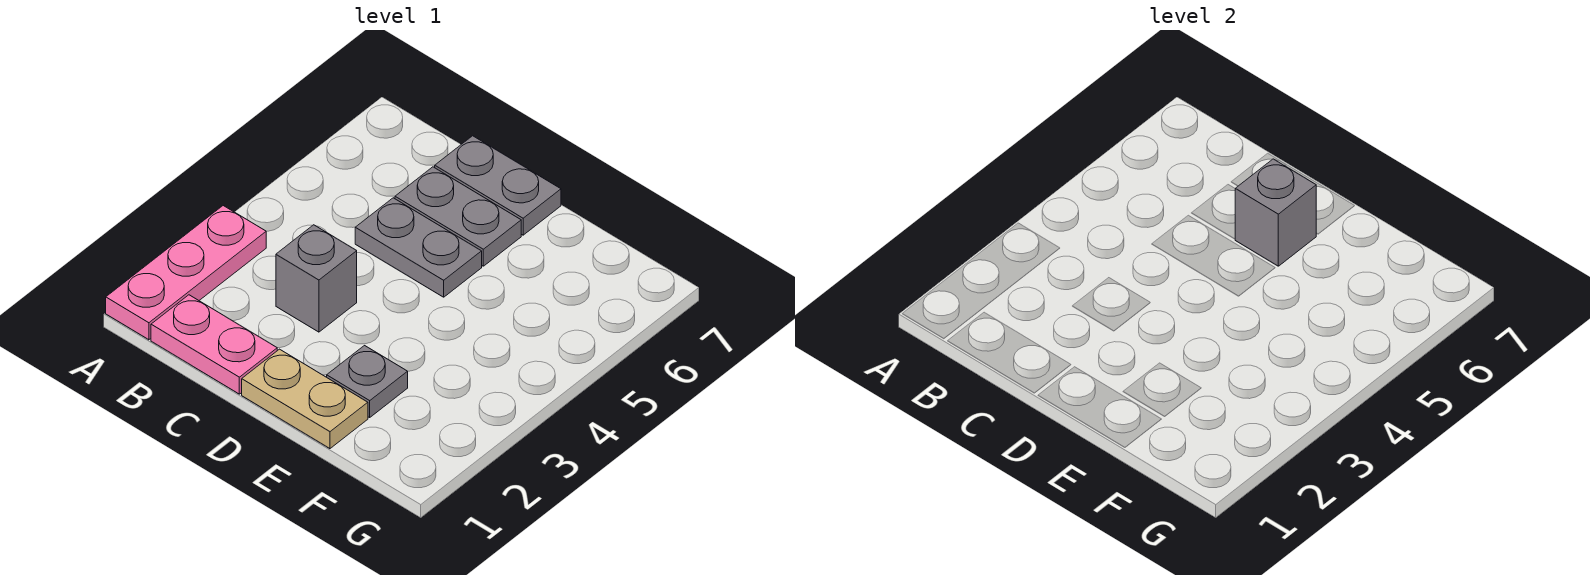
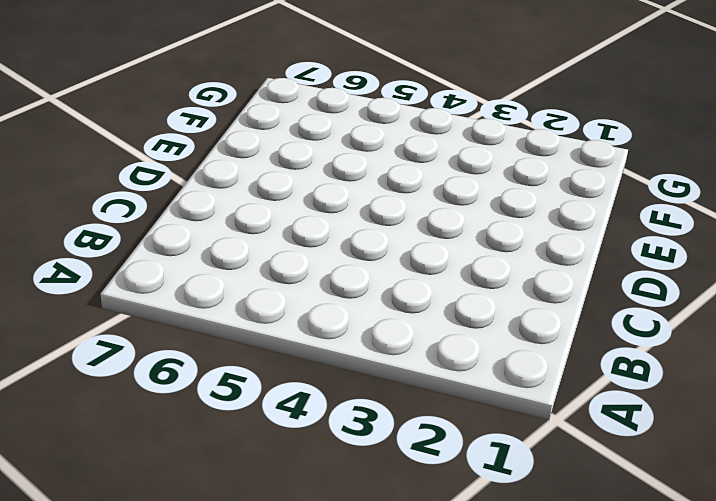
none -> pink plate A1:A3 level 1
none -> pink plate B1:C1 level 1

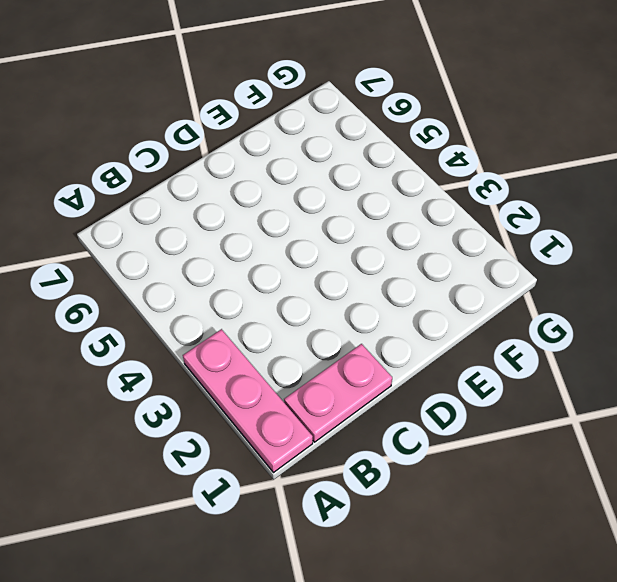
none -> grey brick C3 level 1
none -> grey plate C5:D5 level 1

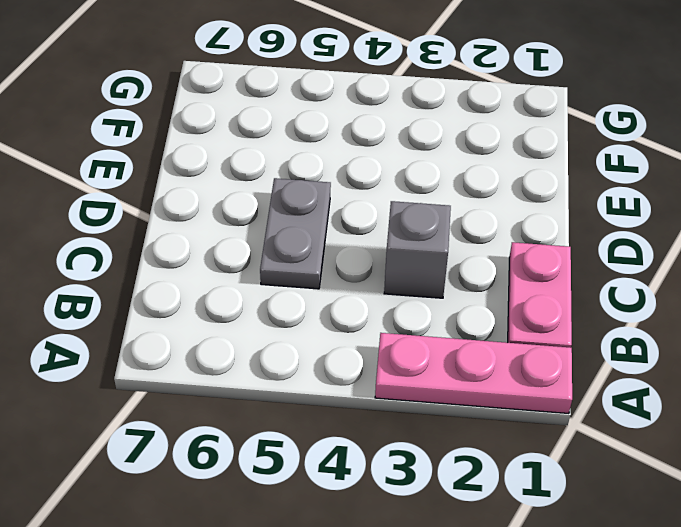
none -> grey plate C6:D6 level 1
none -> grey plate C7:D7 level 1

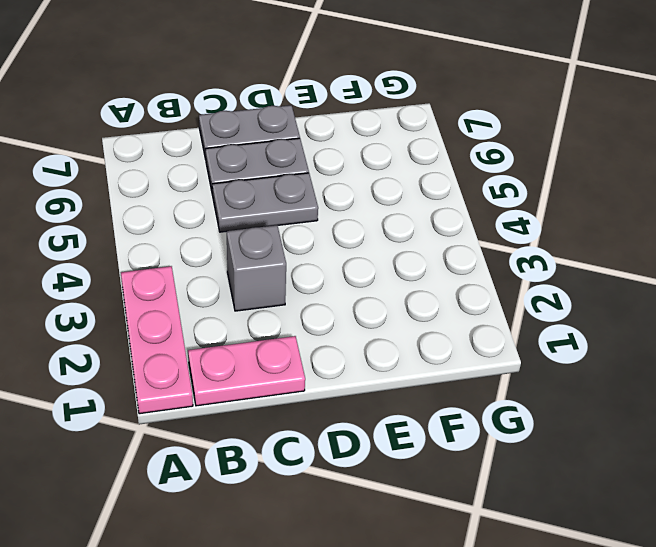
none -> tan plate D1:E1 level 1
none -> grey plate E2 level 1

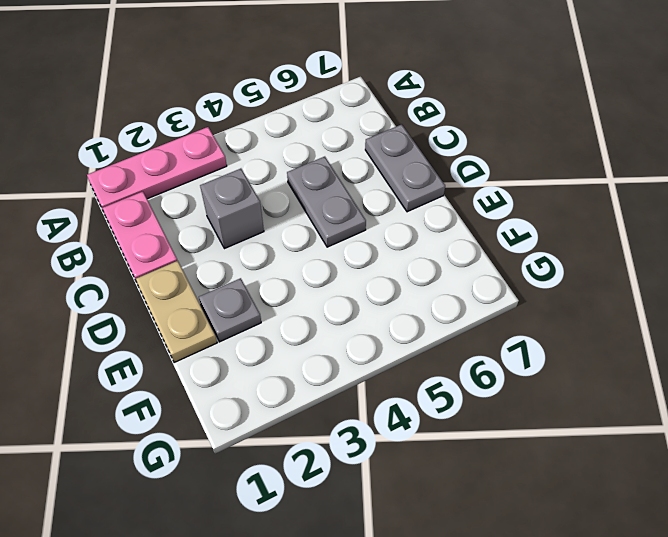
none -> grey plate C6:D6 level 1
none -> grey brick D6 level 2

